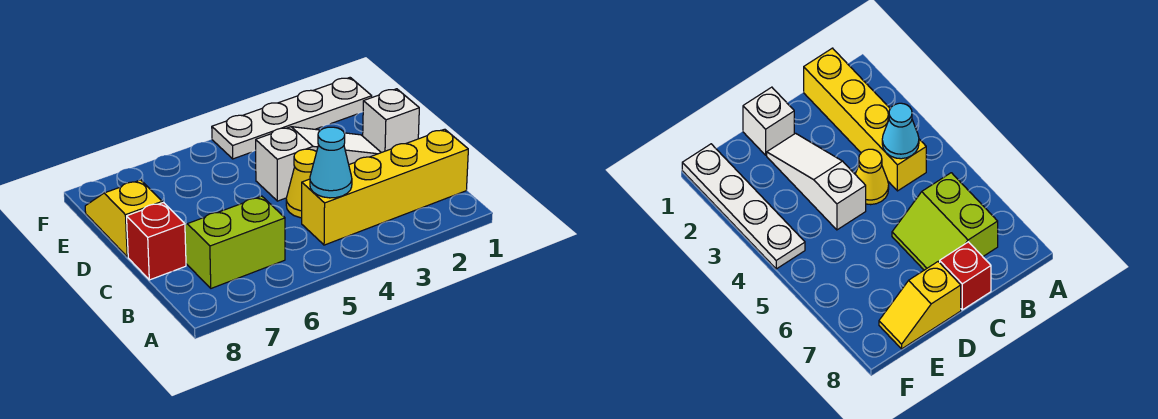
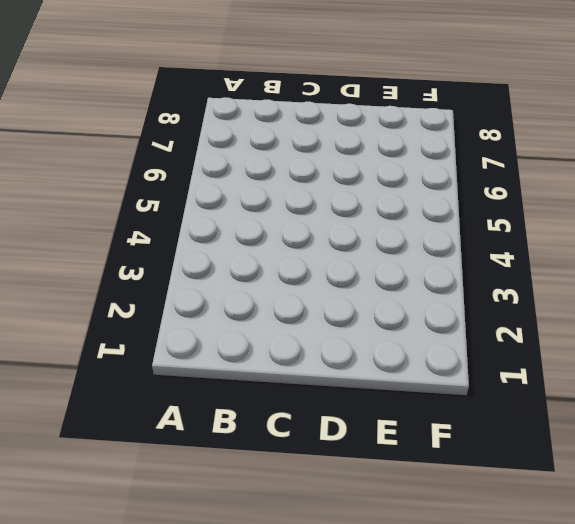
none -> yellow brick B1:B4 level 1
none -> lime slope B6:C7 level 1 top B

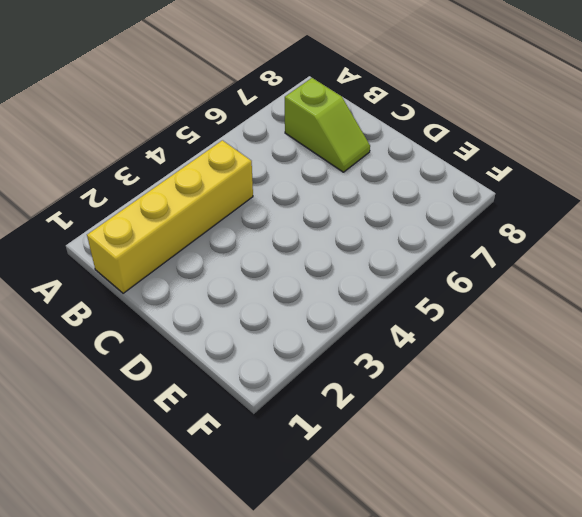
lime slope B7:C7 level 1 top B -> lime slope B6:C7 level 1 top B
none -> yellow cone C4 level 1
none -> red brick C8 level 1

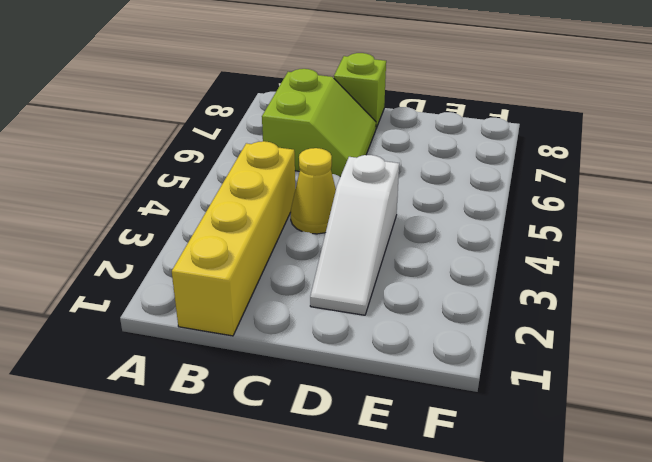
lime brick C8 level 1 -> red brick C8 level 1
none -> white brick D1 level 1
none -> yellow slope D8:E8 level 1 top D

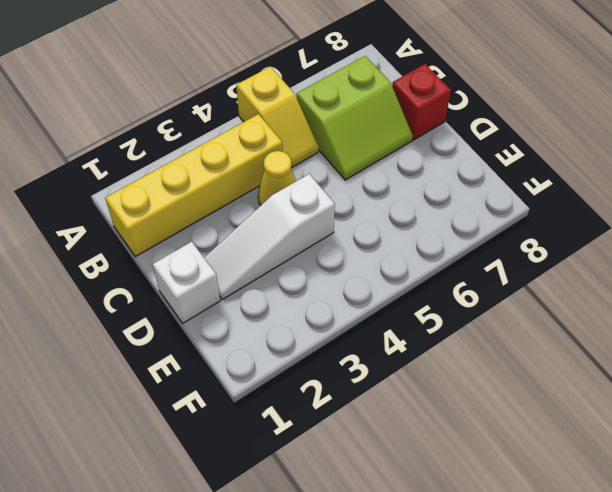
yellow slope A5:B5 level 1 top A -> yellow slope D8:E8 level 1 top D
none -> white plate F1:F4 level 1
none -> cyan cone B4 level 2

